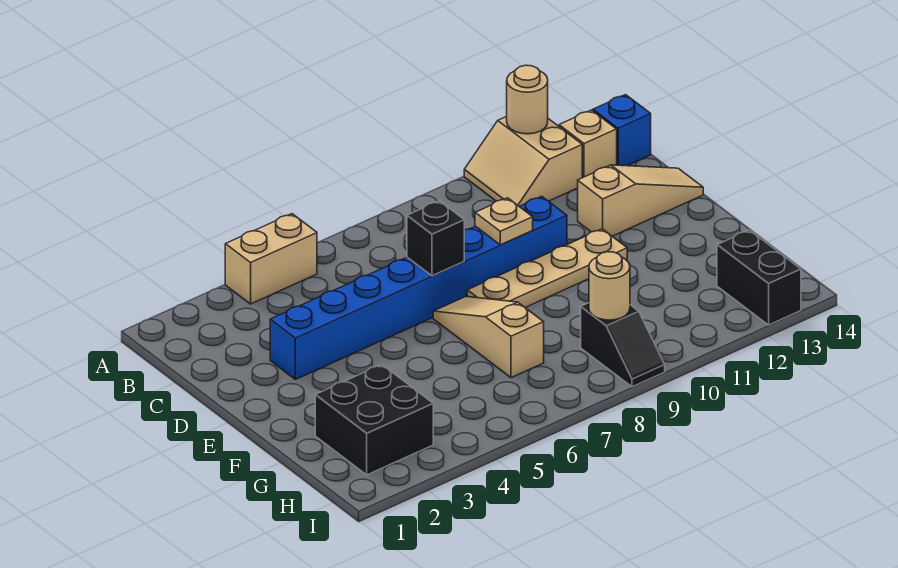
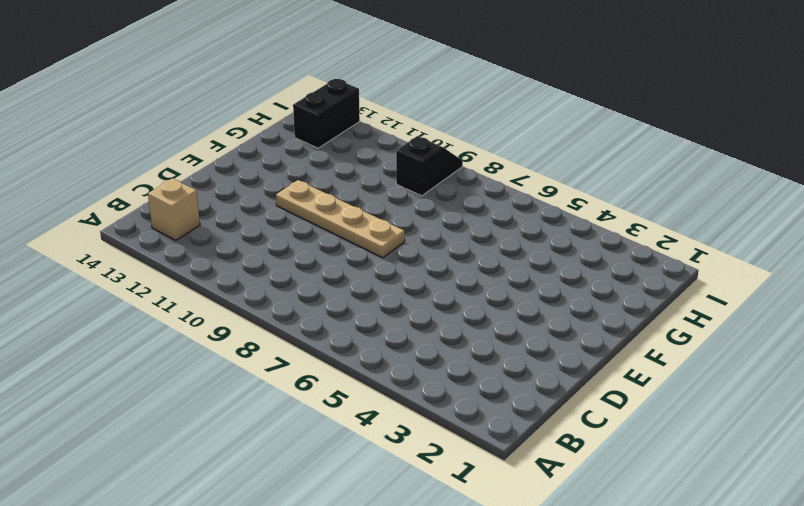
none -> tan brick A4:A5 level 1
none -> tan slope A11:B12 level 1 top 12
none -> blue brick B14 level 1

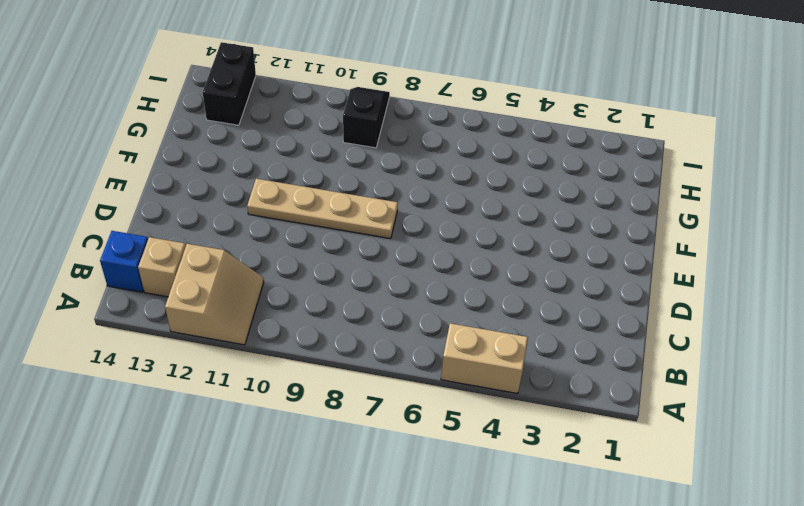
none -> blue brick D3:D10 level 1
none -> tan slope D12:D14 level 1 top 12
none -> tan slope E7:G7 level 1 top G

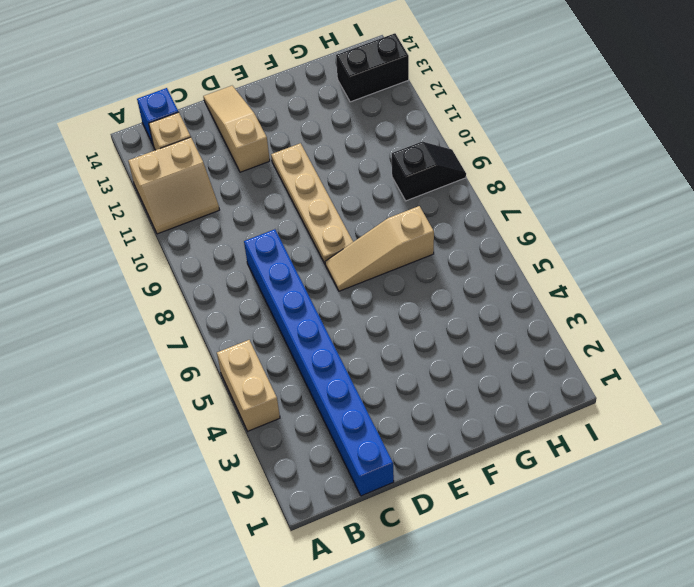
blue brick C1:C8 level 1 -> blue brick D3:D10 level 1
none -> black brick G2:H3 level 1
none -> tan round brick A12 level 2
none -> black brick D7 level 2

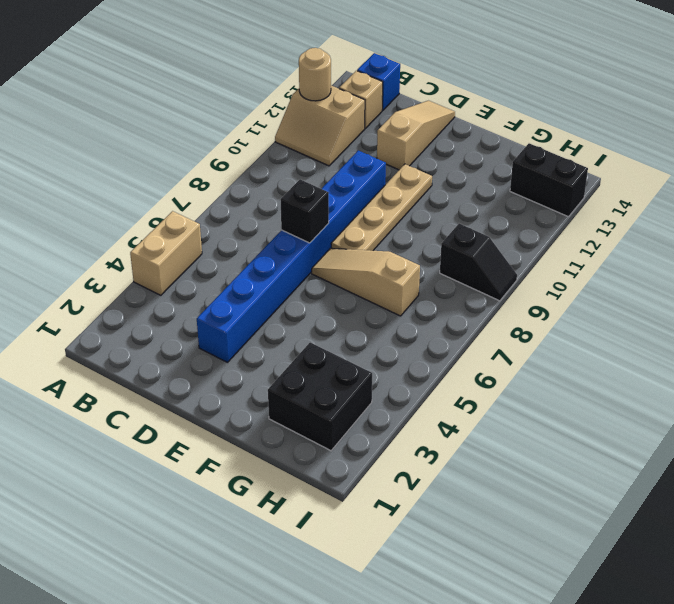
none -> tan plate D9 level 2
none -> tan round brick H9 level 2

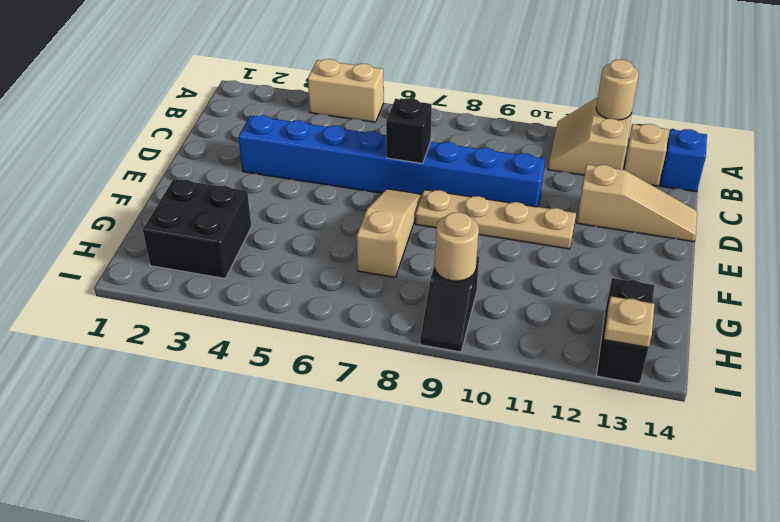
tan plate I13 level 2 -> tan plate D9 level 2

